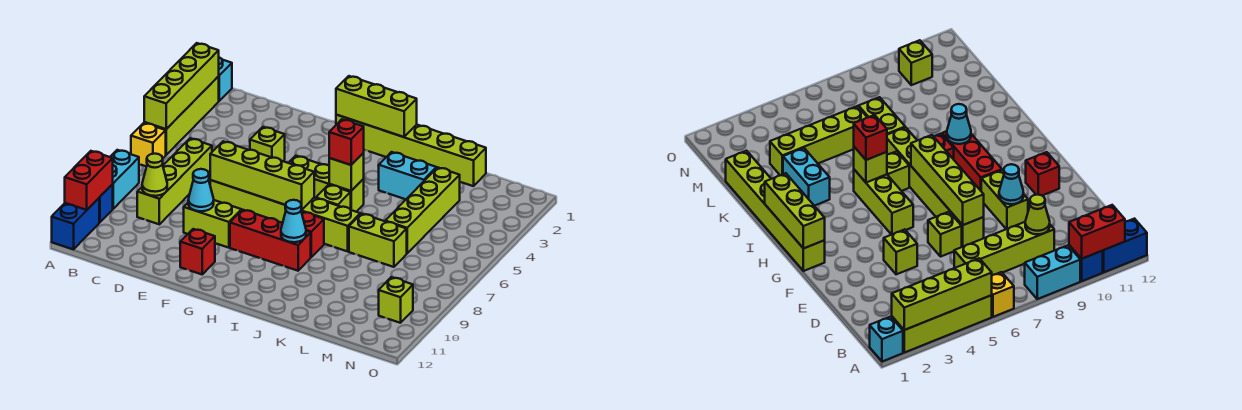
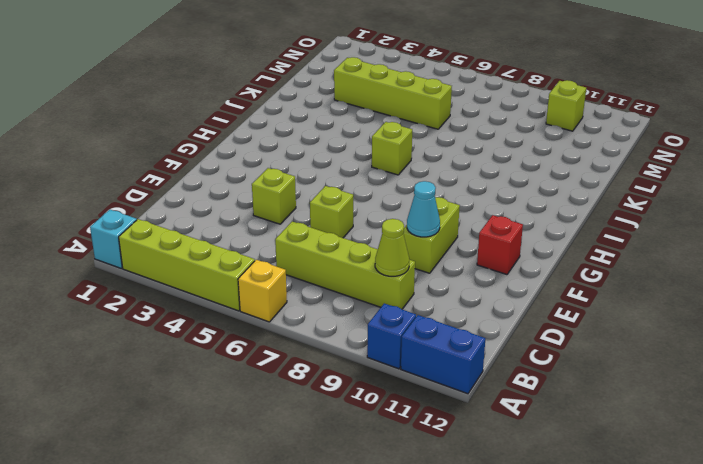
none -> cyan brick A8:A9 level 1
none -> lime brick E7:J7 level 1
none -> lime brick G1:L1 level 1
none -> lime brick G5:I5 level 1

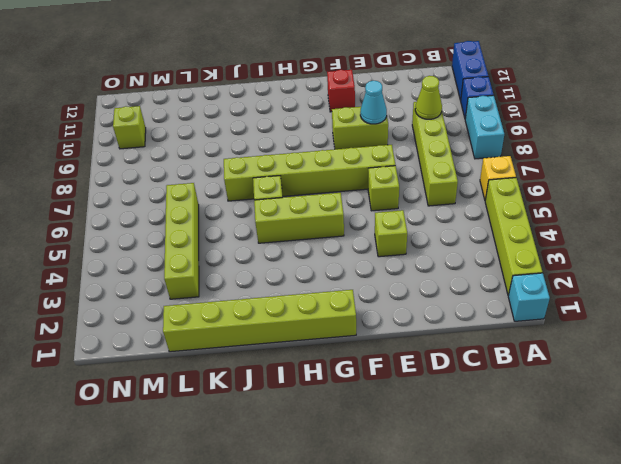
none -> red brick G9:I9 level 1
none -> red brick I8 level 1
none -> cyan brick J3:K3 level 1
none -> lime brick K7:L7 level 1

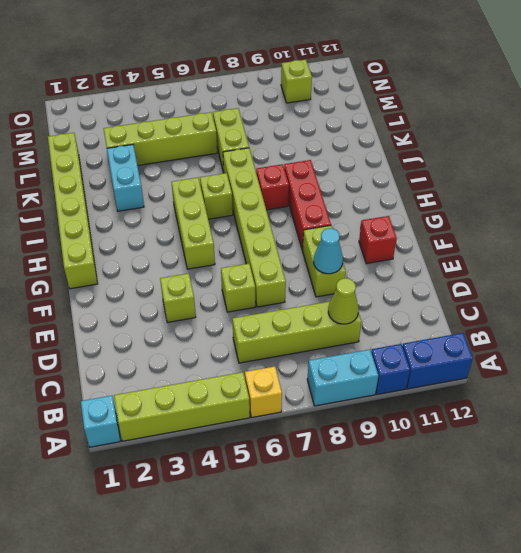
none -> lime brick A2:A5 level 2
none -> red brick A10:A11 level 2
none -> lime brick E7:H7 level 2
none -> lime brick G1:I1 level 2

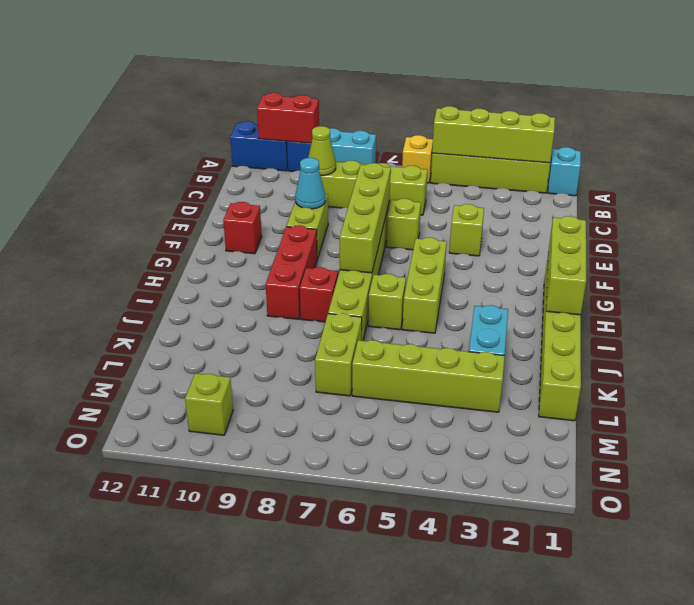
none -> lime brick I5 level 2
none -> cyan cone I9 level 2
none -> red brick I5 level 3

